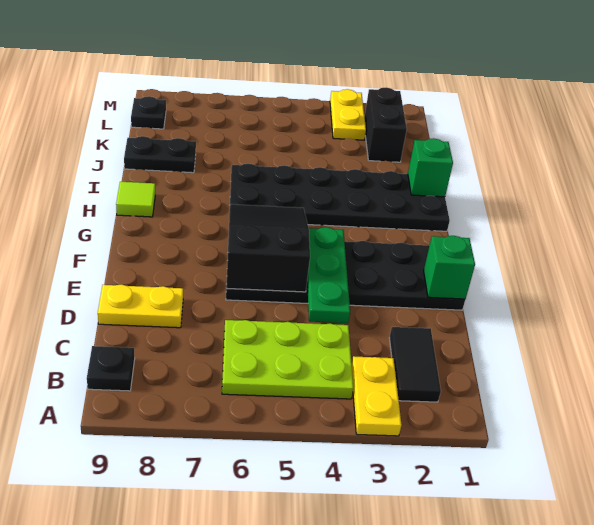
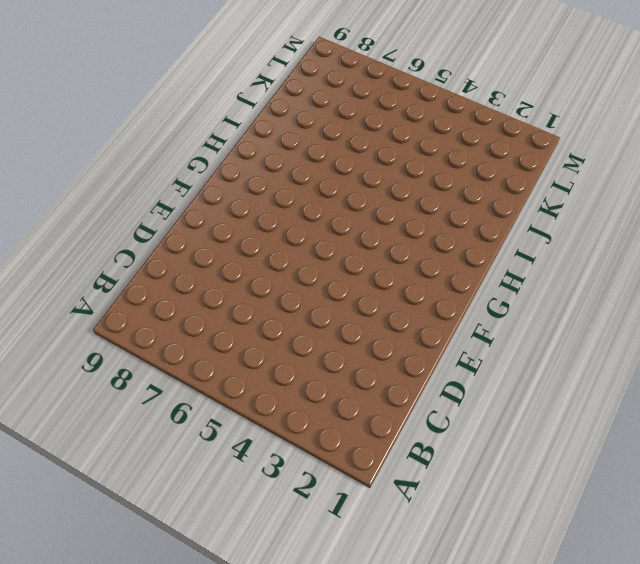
none -> yellow plate A3:B3 level 1
none -> black tile B2:C2 level 1
none -> lime plate B4:C6 level 1

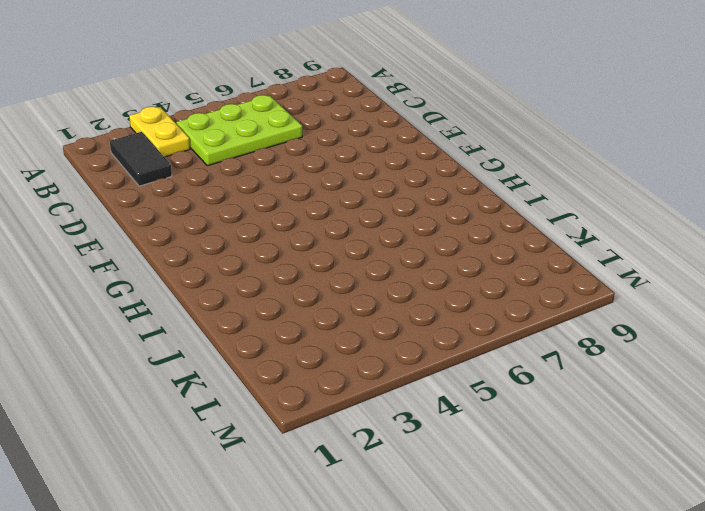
none -> black plate B9 level 1
none -> yellow plate D8:D9 level 1
none -> black plate E1:F6 level 1

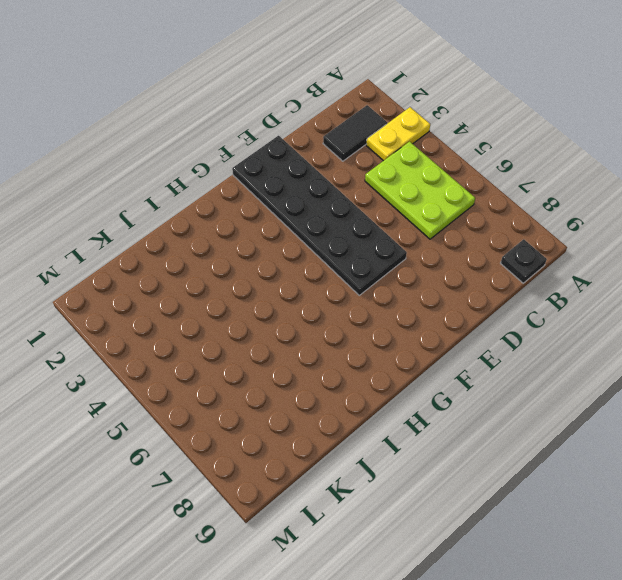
none -> yellow plate D8:D9 level 1
none -> black plate H1:I6 level 1
none -> lime tile H9 level 1

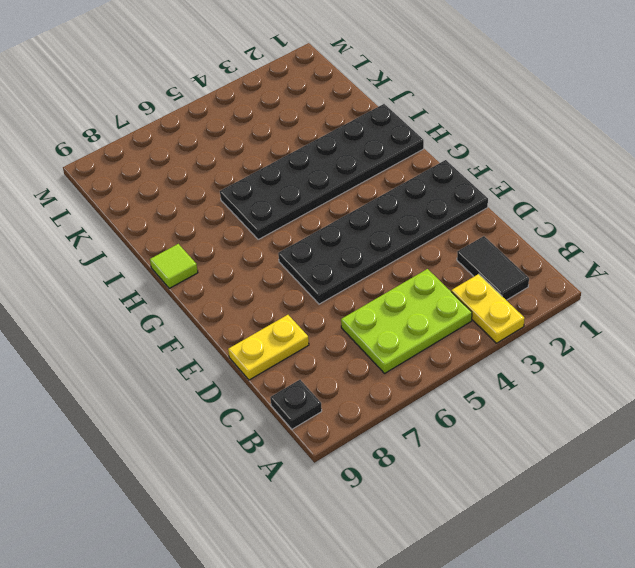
none -> black plate J8:J9 level 1
none -> black brick K2:L2 level 1
none -> yellow plate L3:M3 level 1

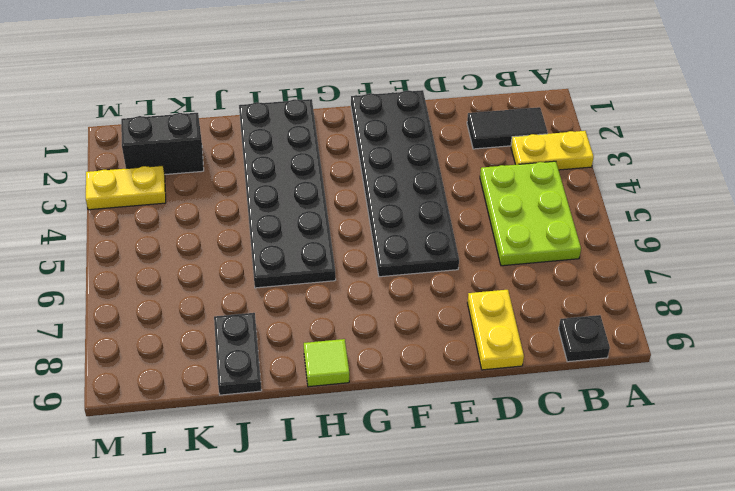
none -> black plate L9 level 1
none -> green plate D4:F4 level 2
none -> green brick E1 level 2

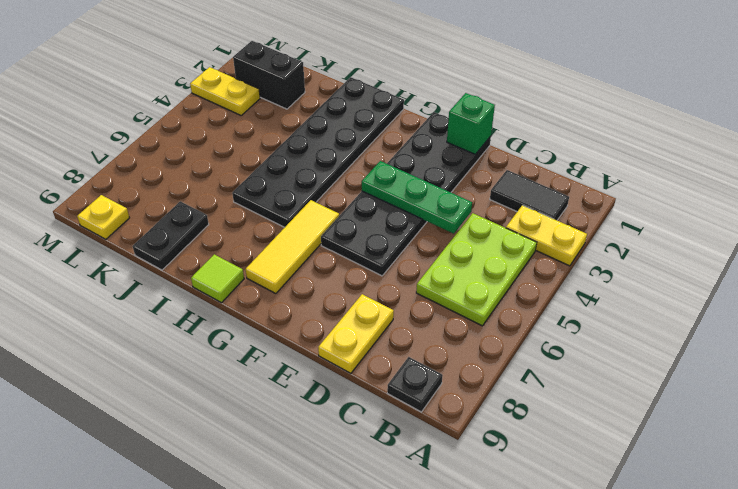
yellow tile G6:G8 level 1 -> none
yellow plate L9 level 1 -> black plate L9 level 1
none -> black slope E5:G6 level 2 top E
none -> green brick I1 level 2

